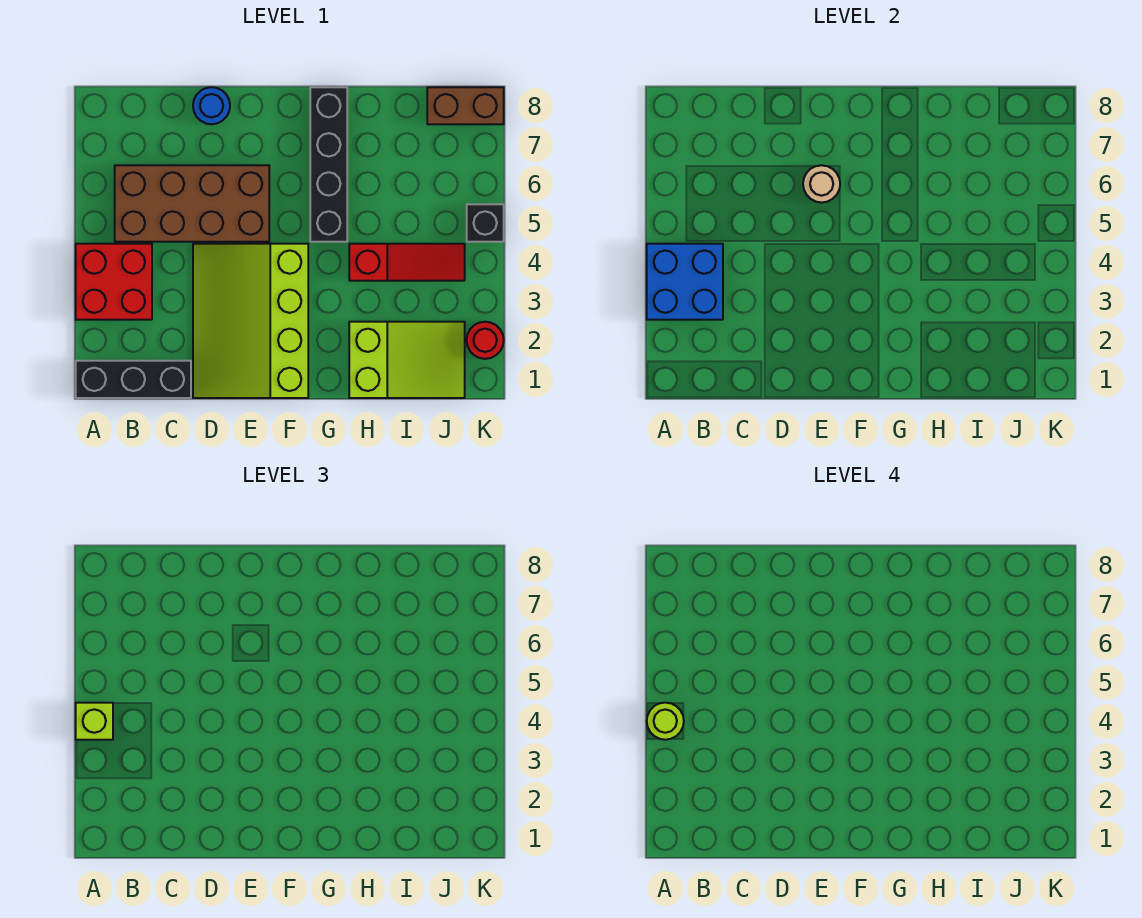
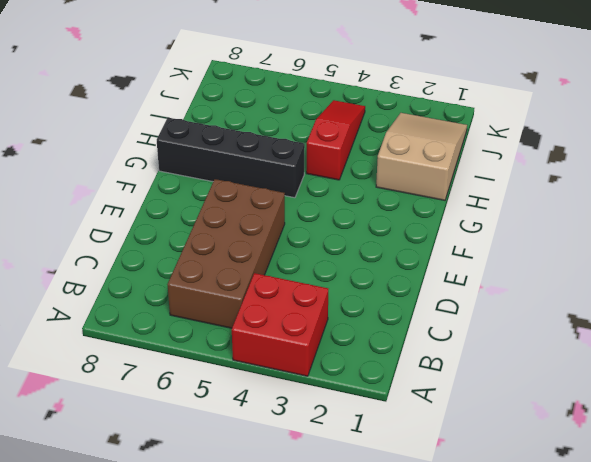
tan slope H1:J2 level 1 top H -> lime slope H1:J2 level 1 top H
none -> black brick A1:C1 level 1
none -> lime slope D1:F4 level 1 top F
none -> blue round brick D8 level 1

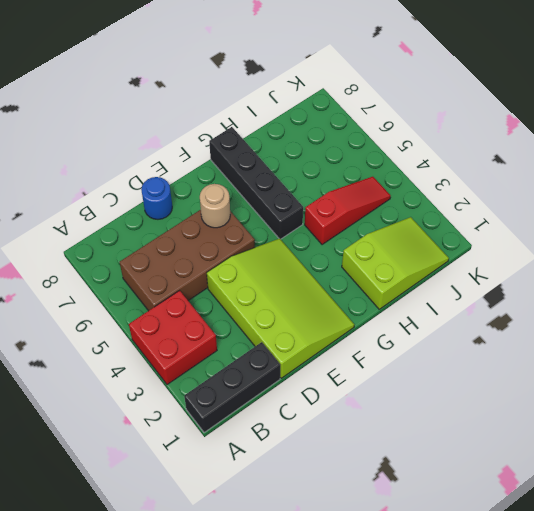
lime slope D1:F4 level 1 top D -> lime slope D1:F4 level 1 top F
none -> brown brick J8:K8 level 1
none -> red round brick K2 level 1
none -> black brick K5 level 1

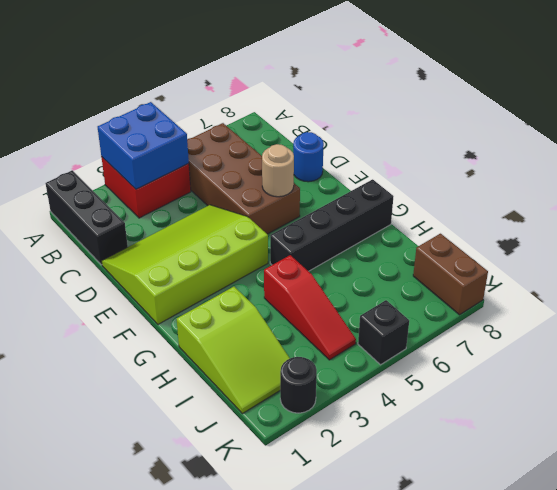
black round brick K2 level 1 -> red round brick K2 level 1
none -> lime brick A4 level 3
none -> lime round brick A4 level 4

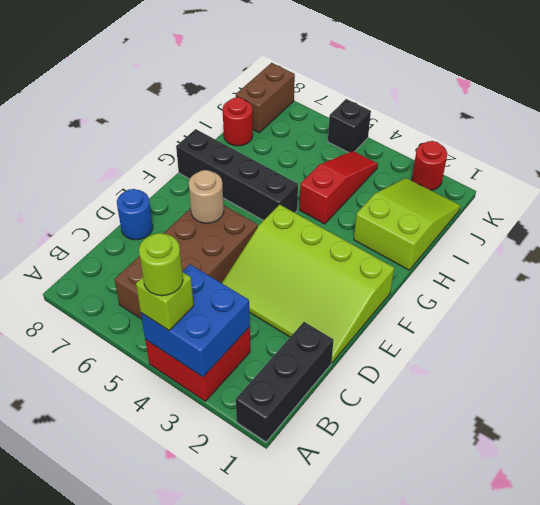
red round brick I8 level 1 -> none

